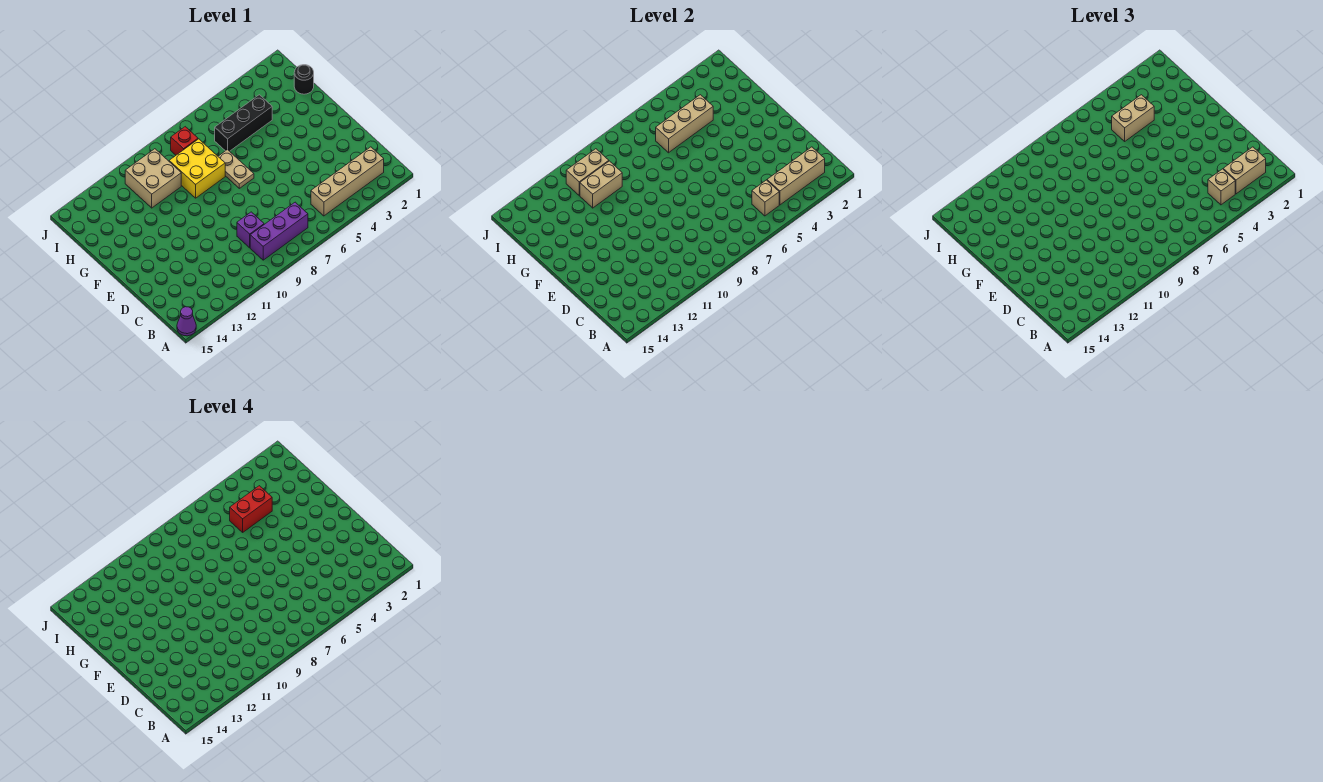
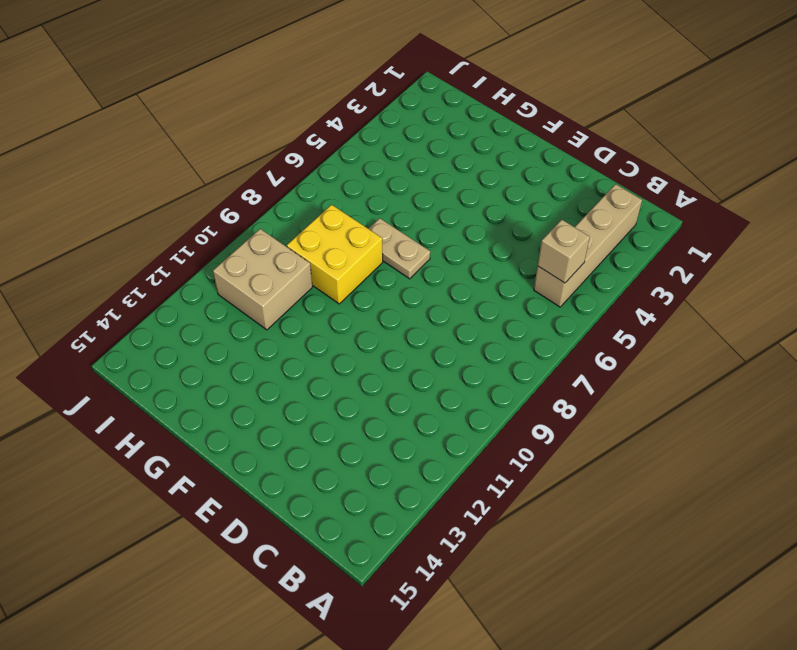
none -> purple cone A15 level 1
none -> purple brick B7:B9 level 1
none -> purple brick C9 level 1

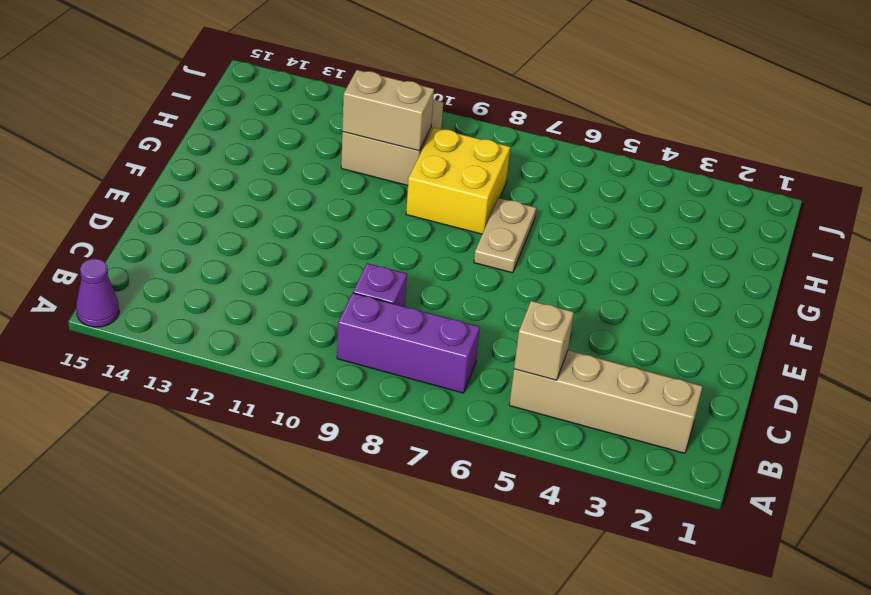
none -> black round brick H1 level 1
none -> black brick H4:H6 level 1
none -> red brick I8 level 1

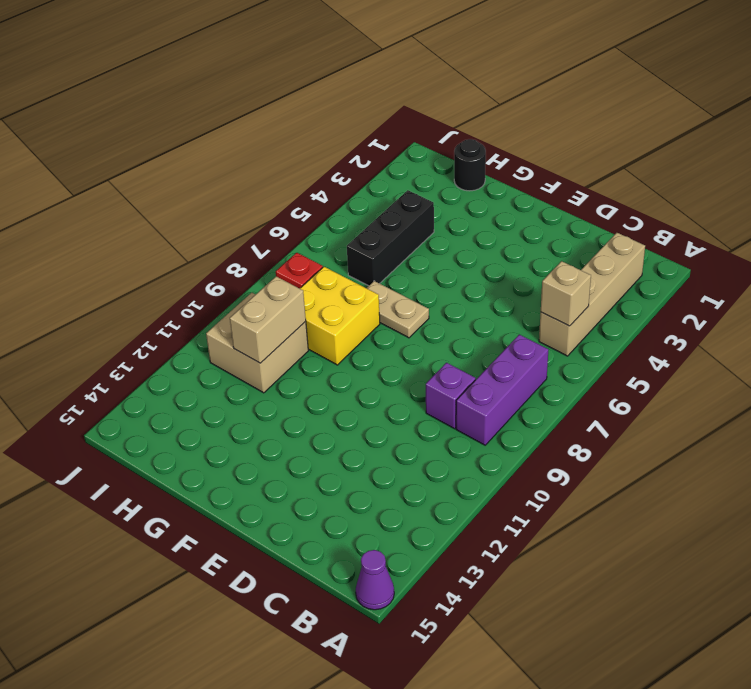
none -> tan brick B2:B4 level 2
none -> tan brick H4:H6 level 2
none -> tan brick I10:I11 level 2

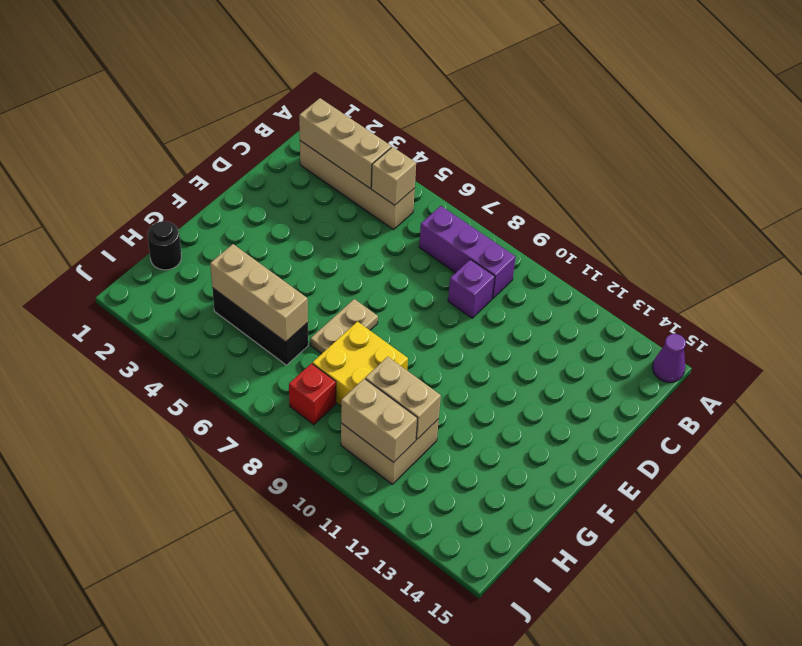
none -> tan brick B2:B3 level 3
none -> tan brick B4 level 3
none -> tan brick H4:H5 level 3

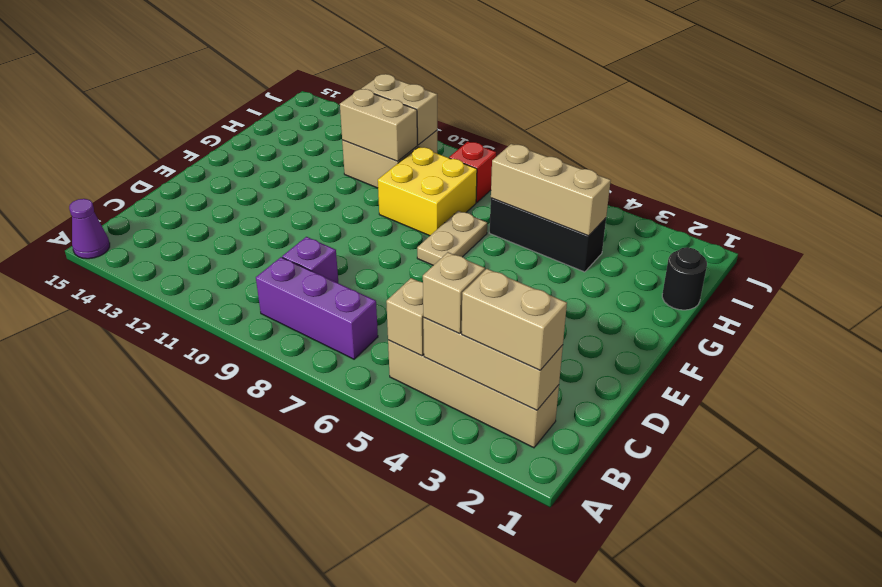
none -> tan brick H4:H5 level 3
none -> red brick H4:H5 level 4

